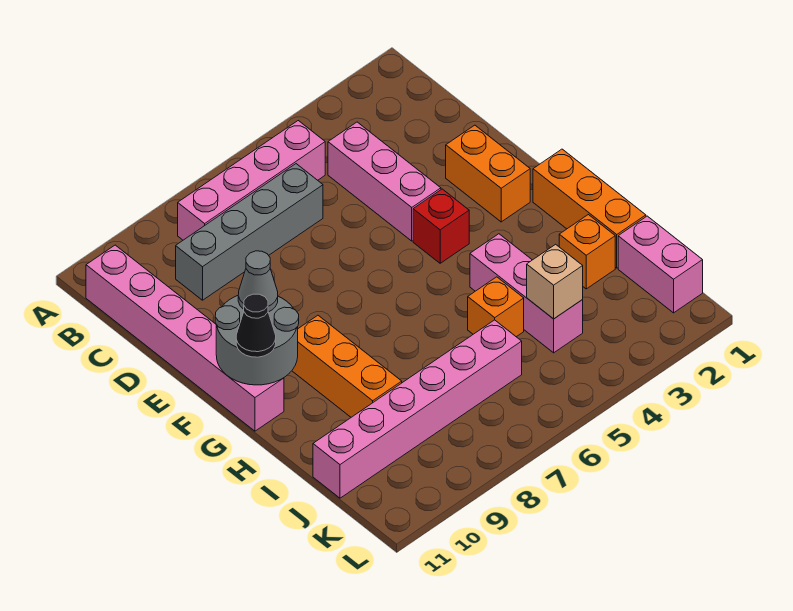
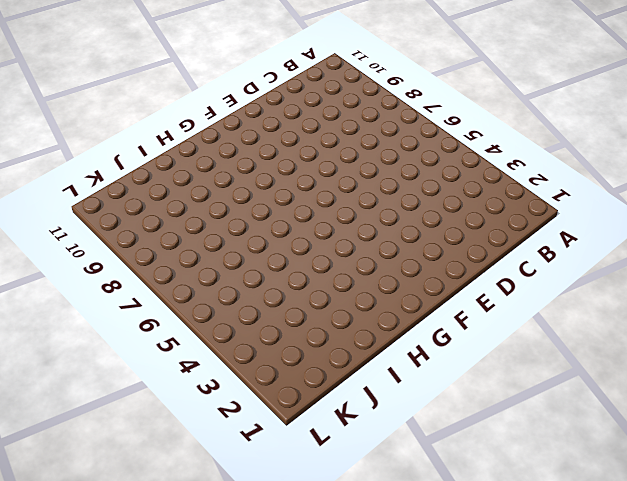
none -> pink brick B5:B8 level 1
none -> pink brick B11:G11 level 1
none -> pink brick C4:E4 level 1

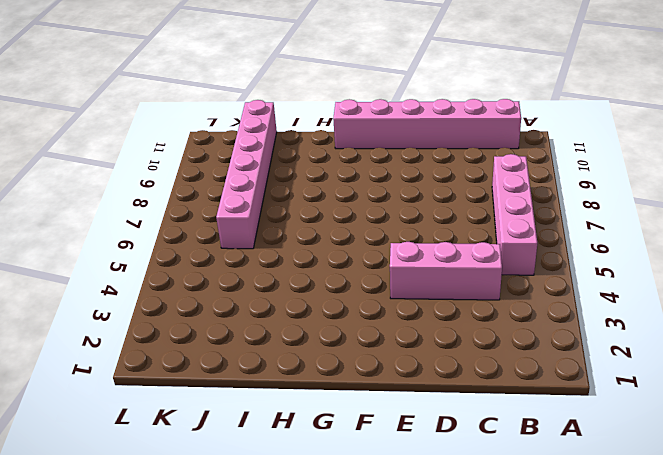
none -> grey brick C6:C9 level 1
none -> orange brick E2:F2 level 1
none -> red brick F4 level 1

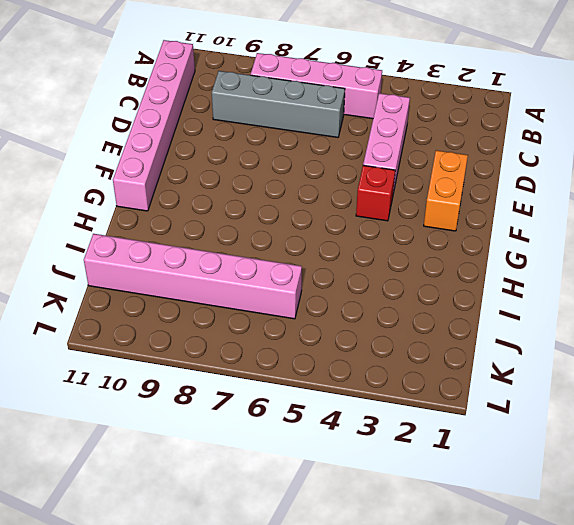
none -> orange brick G1:I1 level 1
none -> orange brick G9:I9 level 1
none -> pink brick H4:J4 level 1

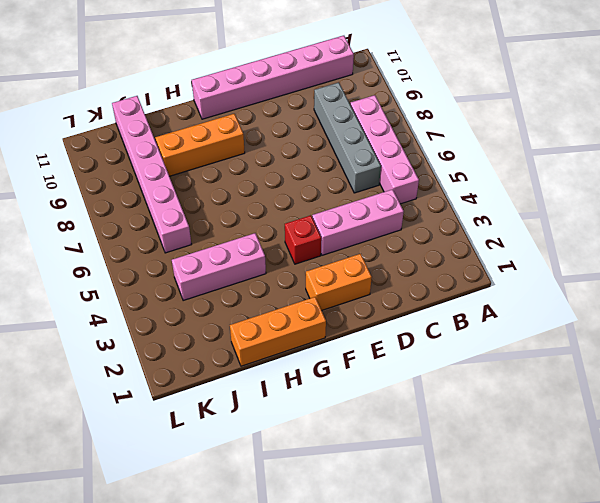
none -> orange brick I2 level 1
none -> orange brick I5 level 1
none -> pink brick J1:K1 level 1

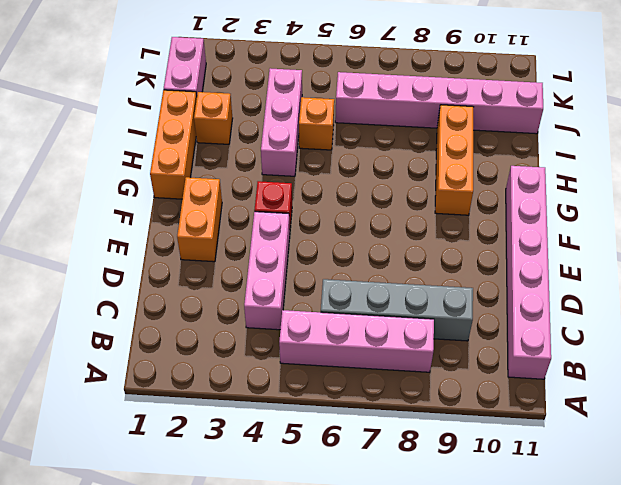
none -> grey round brick F10:G11 level 2
none -> tan brick J4 level 2
none -> grey cone F10 level 3

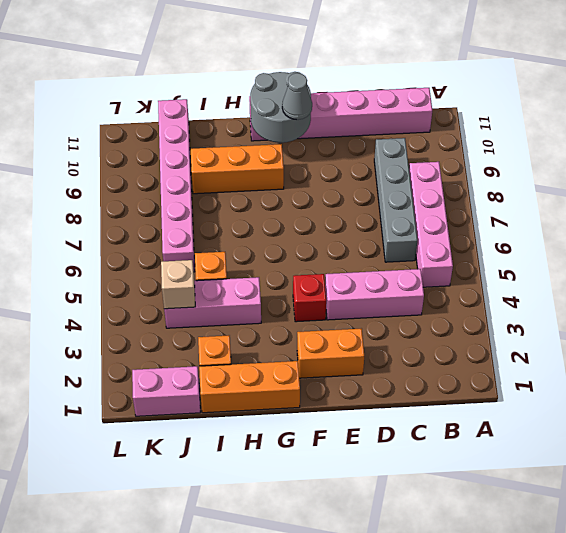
none -> black cone G11 level 3

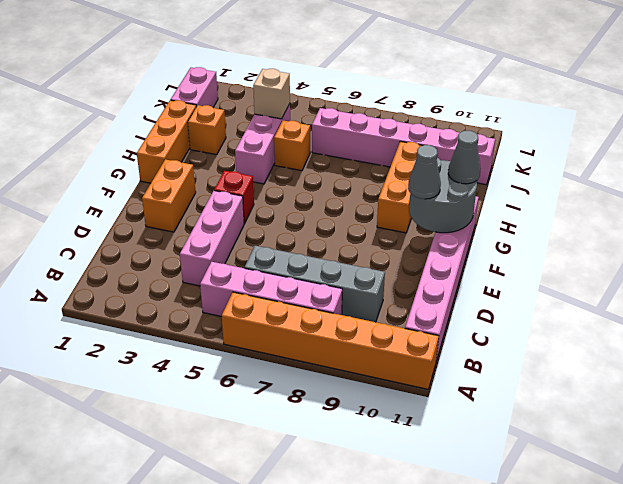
orange brick A6:A11 level 1 -> none
grey cone G11 level 3 -> black cone G11 level 3

